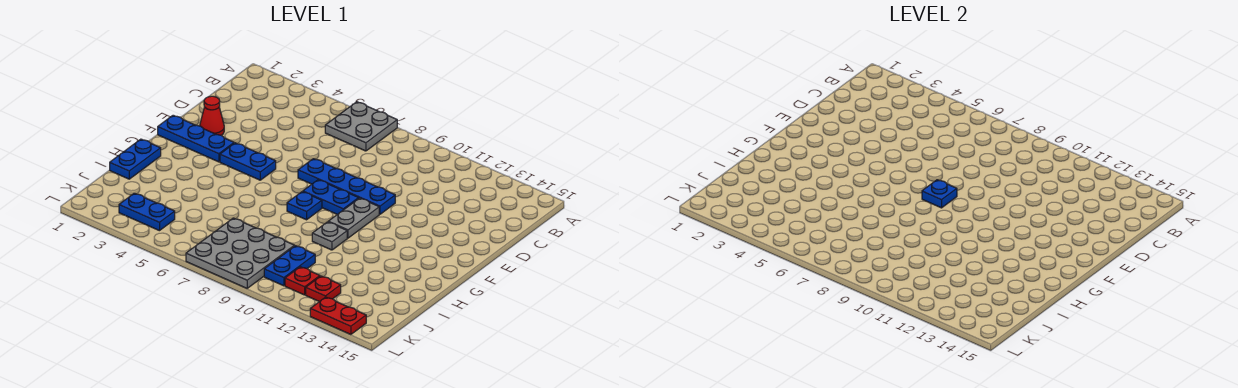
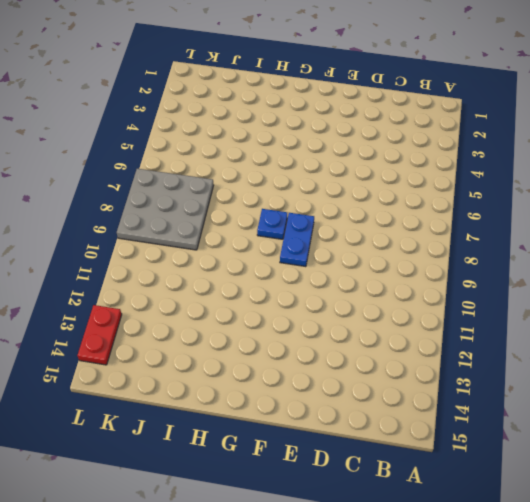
none -> grey plate A6:B7 level 1
none -> red cone E2 level 1
none -> blue plate E7:E10 level 1

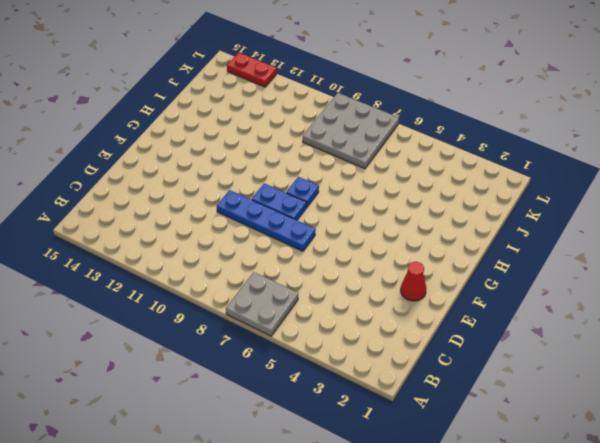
none -> blue plate F1:F3 level 1
none -> blue plate F4:F5 level 1
none -> grey plate F10:G10 level 1

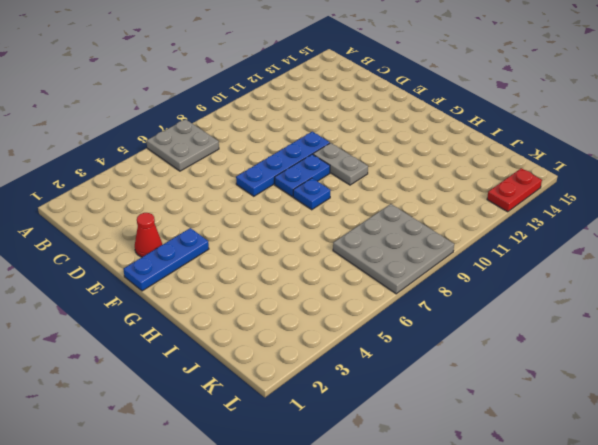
none -> blue plate F4:F5 level 1
none -> blue plate H1:I1 level 1
none -> grey plate H10 level 1

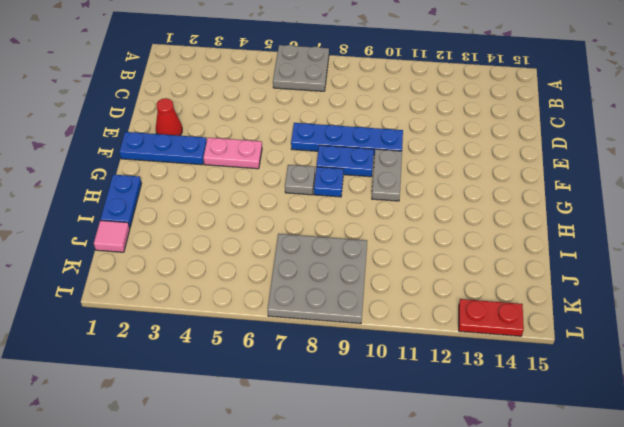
pink plate F4:F5 level 1 -> blue plate F4:F5 level 1
grey plate G7 level 1 -> grey plate H10 level 1
pink tile J1 level 1 -> none
none -> blue plate J10:K10 level 1
none -> blue plate K3:K4 level 1
none -> red plate K11 level 1

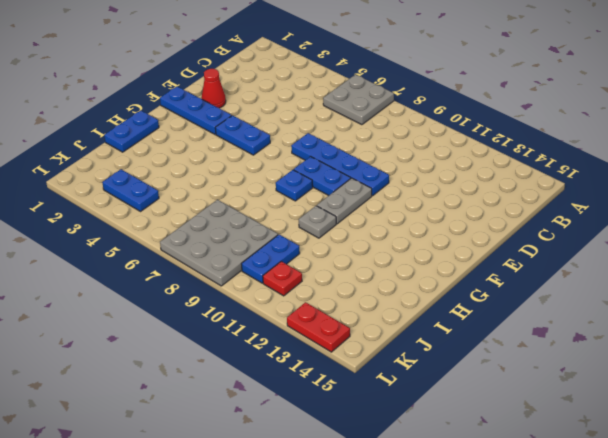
none -> red plate K12 level 1
none -> blue plate F8 level 2

